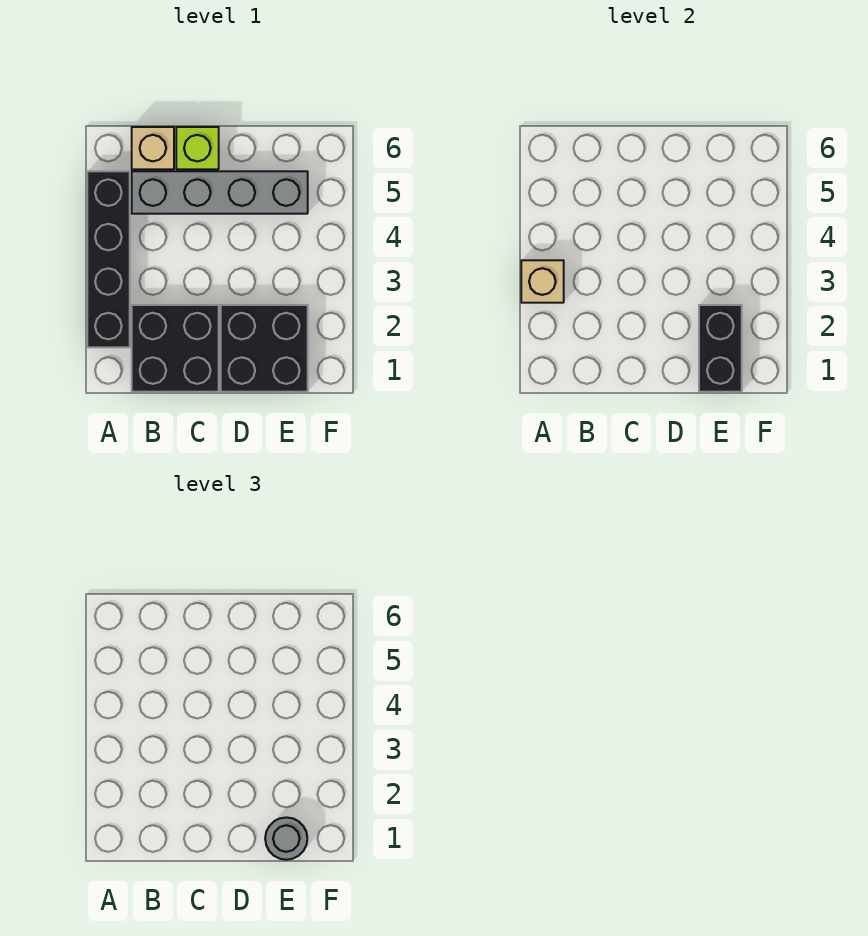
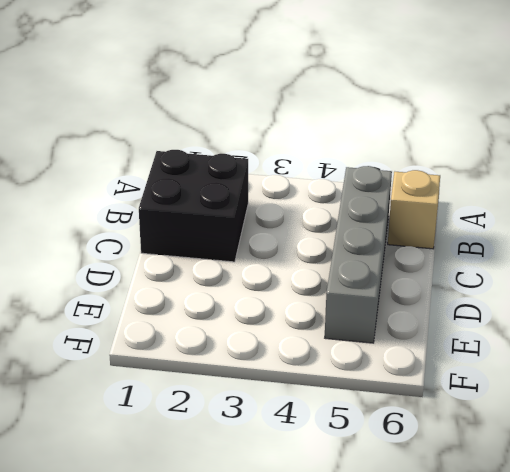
none -> black brick A2:A5 level 1
none -> lime brick C6 level 1

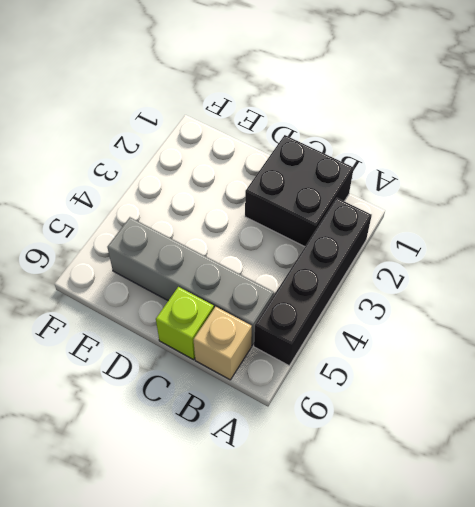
none -> black brick D1:E2 level 1
none -> tan brick A3 level 2

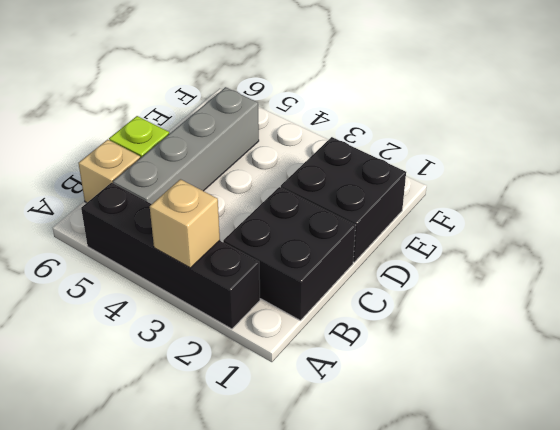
none -> black brick E1:E2 level 2
none -> grey round brick E1 level 3

